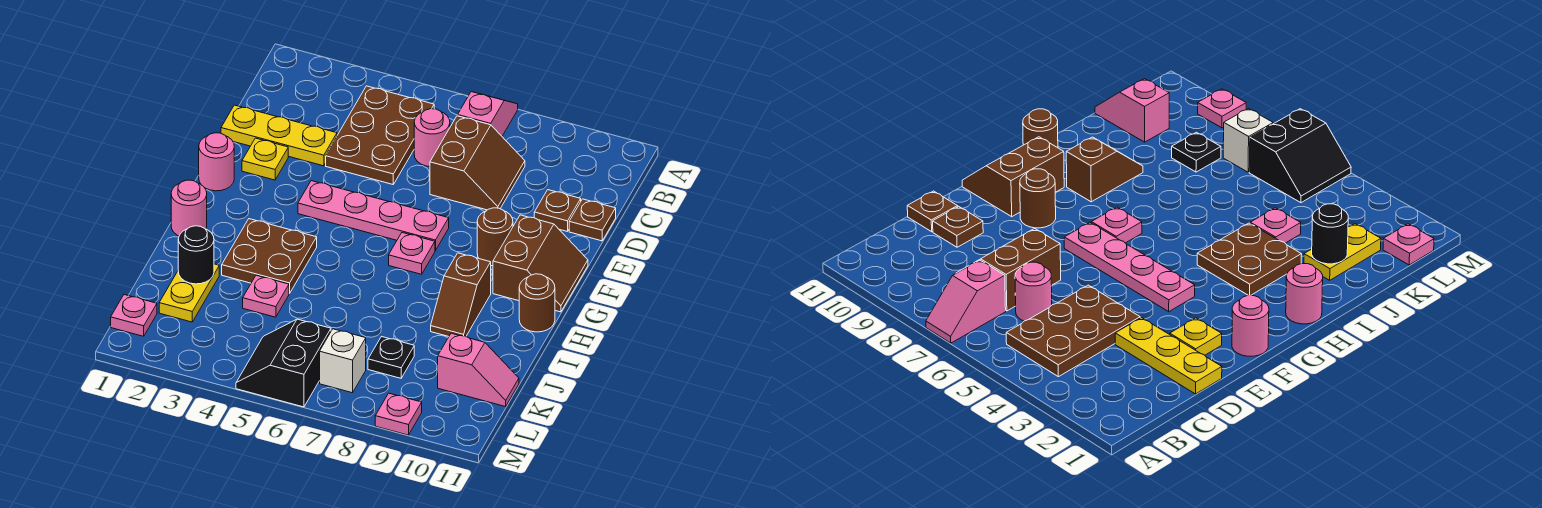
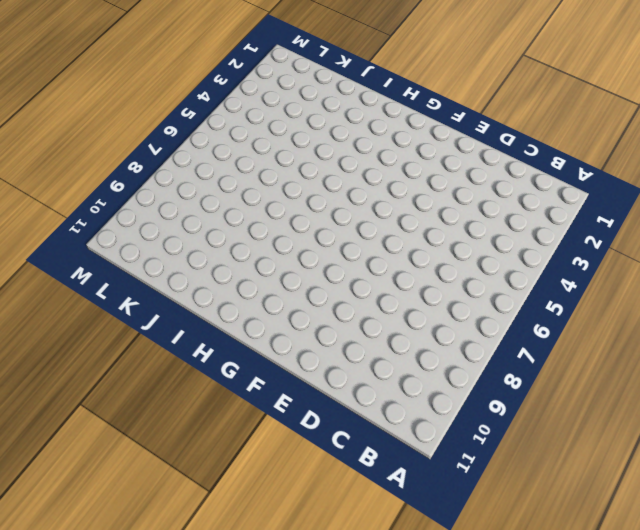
none -> pink slope A7:B7 level 1 top B
none -> brown plate B4:D5 level 1
none -> pink round brick C6 level 1

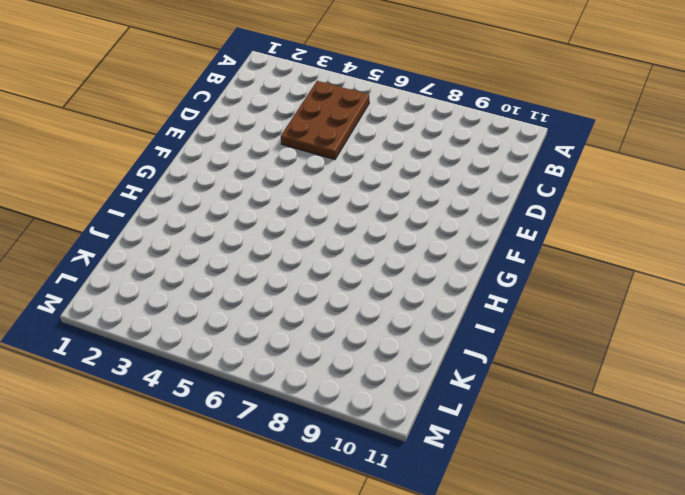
none -> pink slope A7:B7 level 1 top B
none -> pink round brick C6 level 1
none -> brown slope C7:D8 level 1 top 7

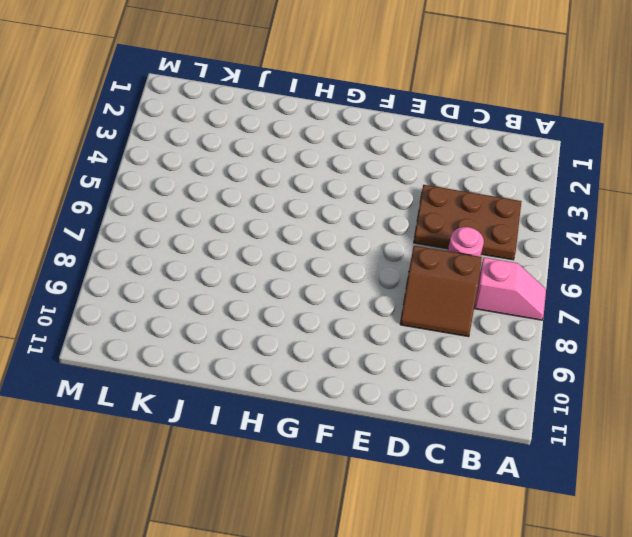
none -> yellow plate D1:D3 level 1
none -> brown plate D10 level 1
none -> brown plate D11 level 1

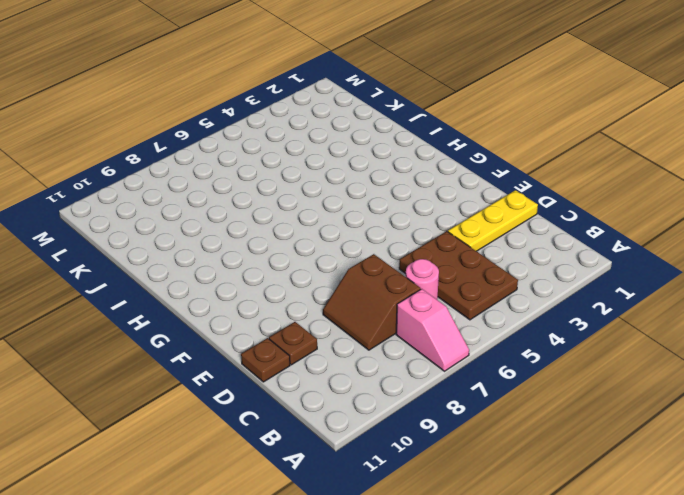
none -> yellow plate E2 level 1
none -> pink round brick F1 level 1
none -> pink plate F4:F7 level 1

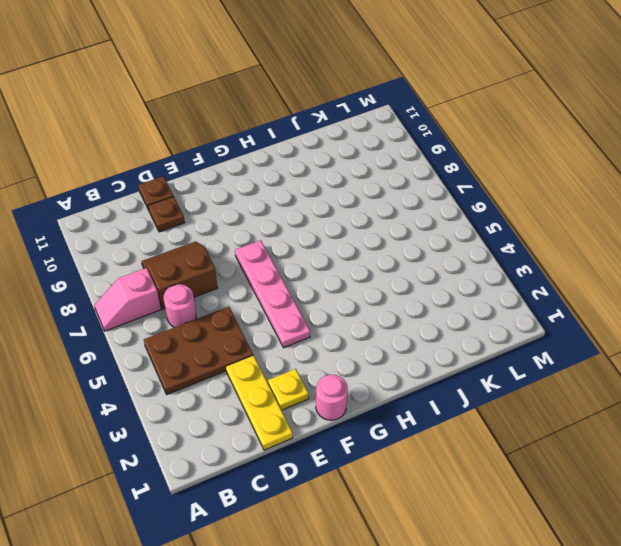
none -> brown round brick F9 level 1
none -> brown slope F10:G11 level 1 top 10
none -> pink plate G7 level 1

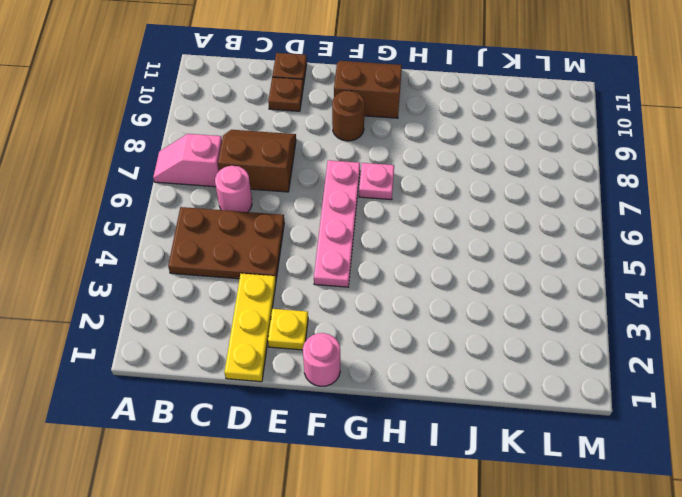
none -> pink round brick H1 level 1
none -> brown plate H3:I4 level 1
none -> brown slope H9:I9 level 1 top H

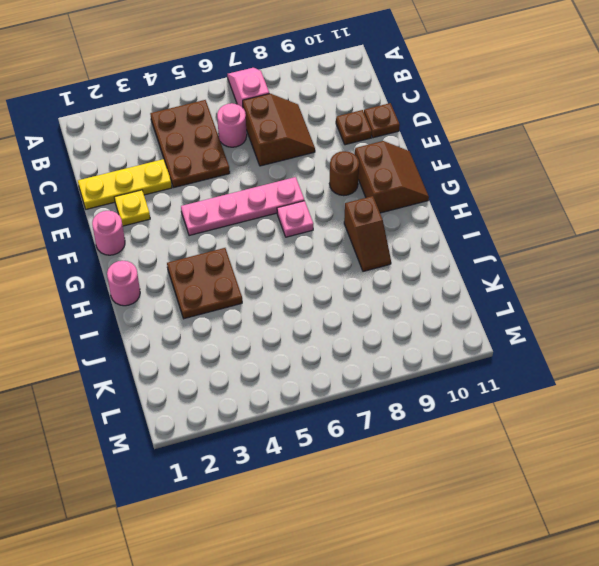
none -> brown round brick H11 level 1
none -> yellow plate J2:K2 level 1
none -> pink plate J4 level 1

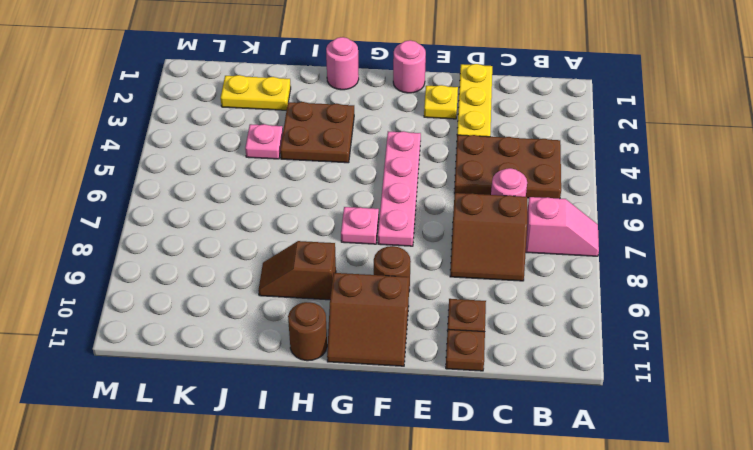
none -> black plate K8 level 1
none -> pink slope K10:K11 level 1 top 10
none -> pink plate L1 level 1

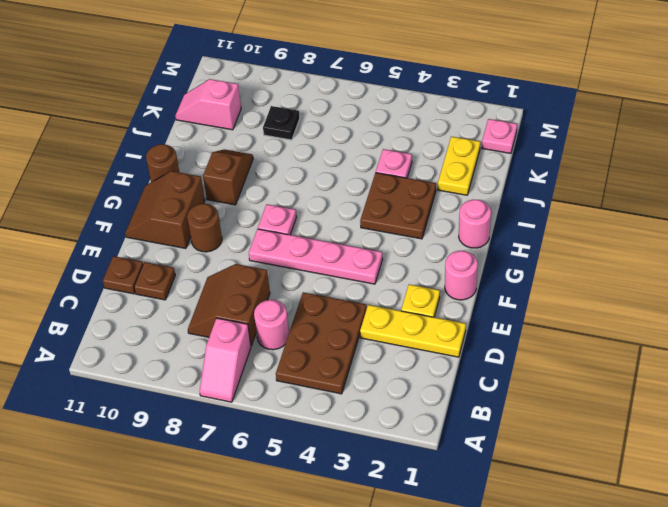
none -> black slope L5:M6 level 1 top 6
none -> white brick L7 level 1
none -> pink plate M9 level 1

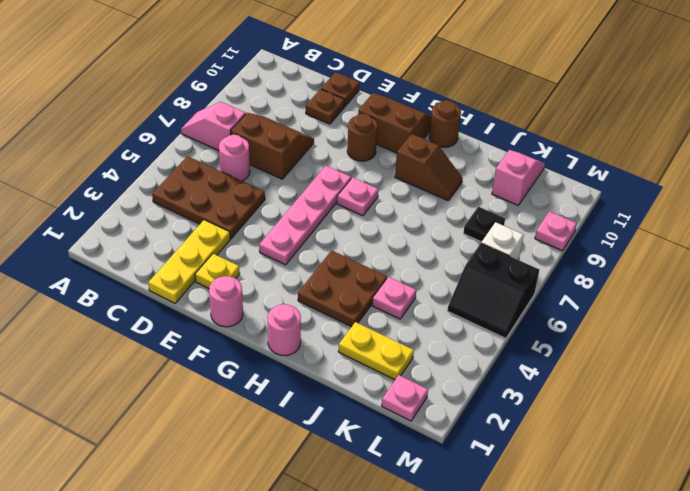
none -> black round brick J2 level 2

